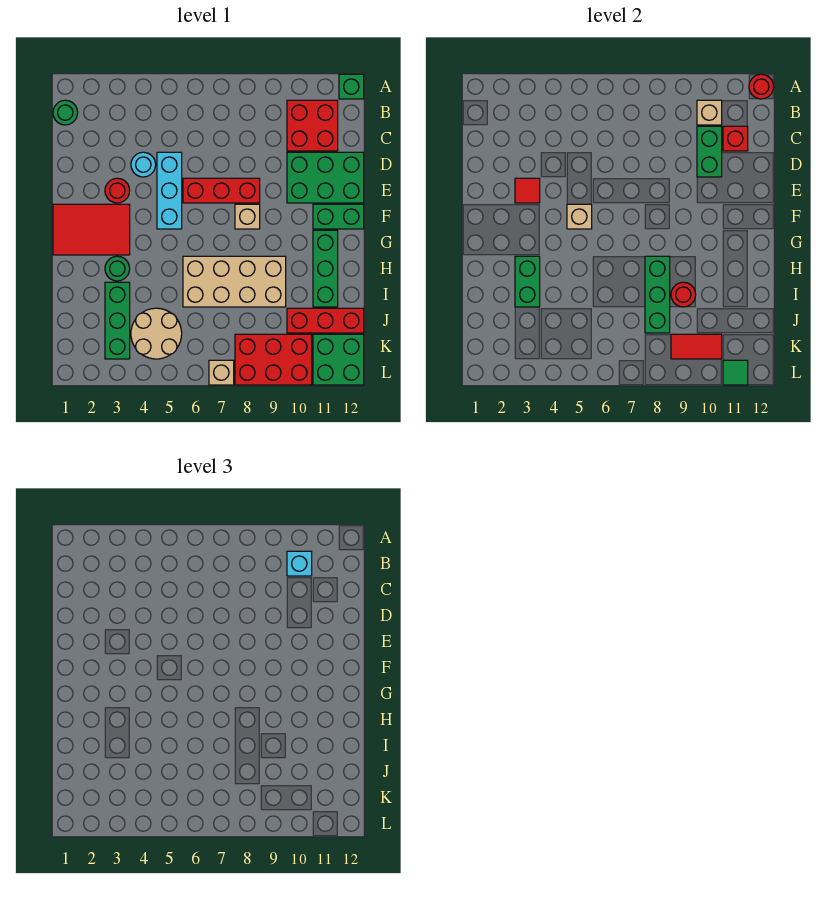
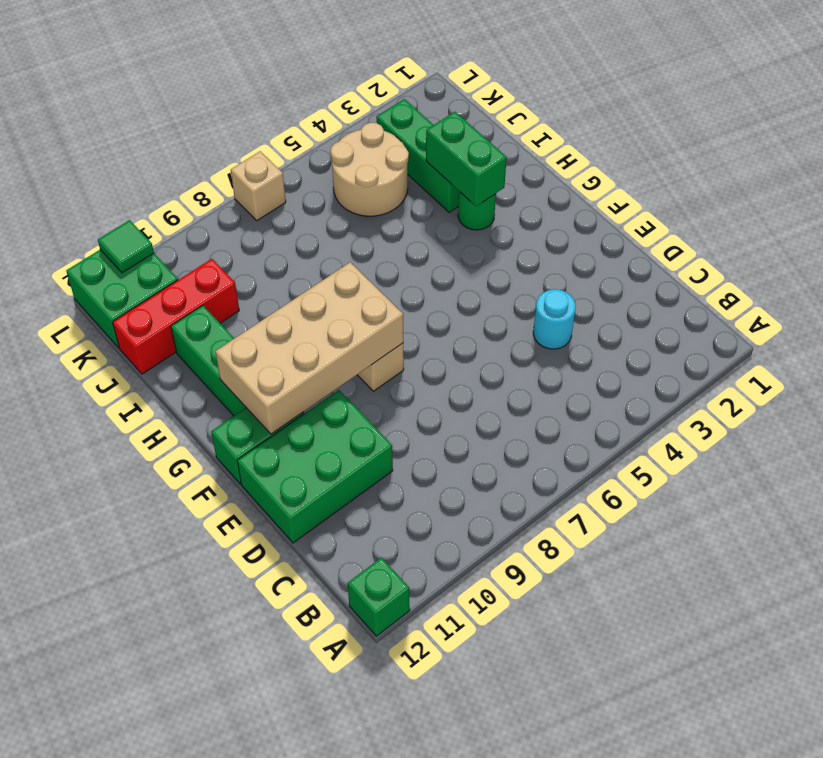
tan brick F8:G11 level 2 -> tan brick H6:I9 level 1
none -> green round brick B1 level 1
none -> red brick B10:C11 level 1
none -> cyan brick D5:F5 level 1
none -> red round brick E3 level 1

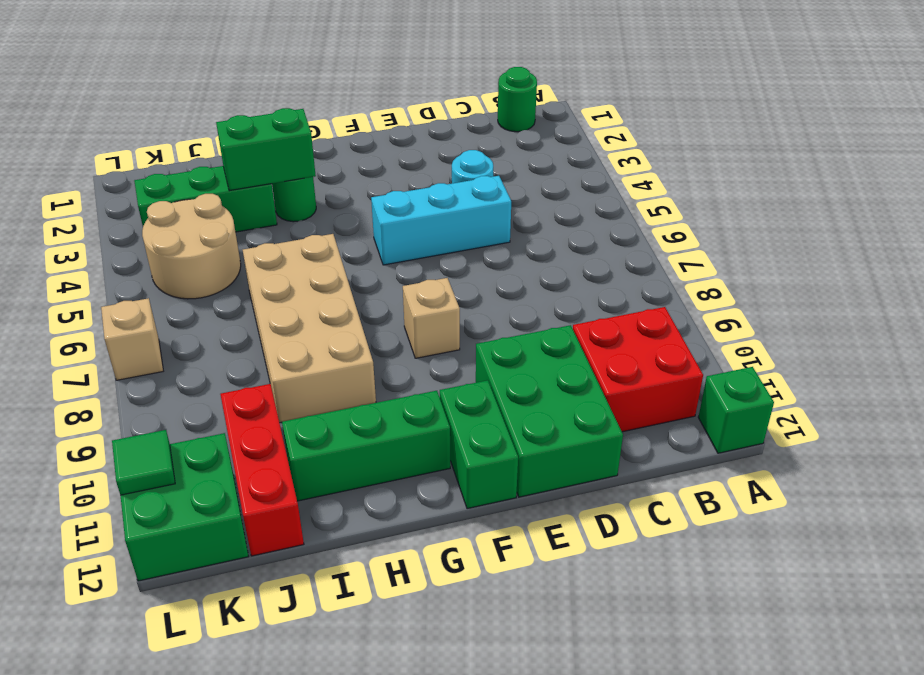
none -> red round brick E3 level 1
none -> red brick E6:E8 level 1
none -> red tile F1:G3 level 1
none -> red brick K8:L10 level 1

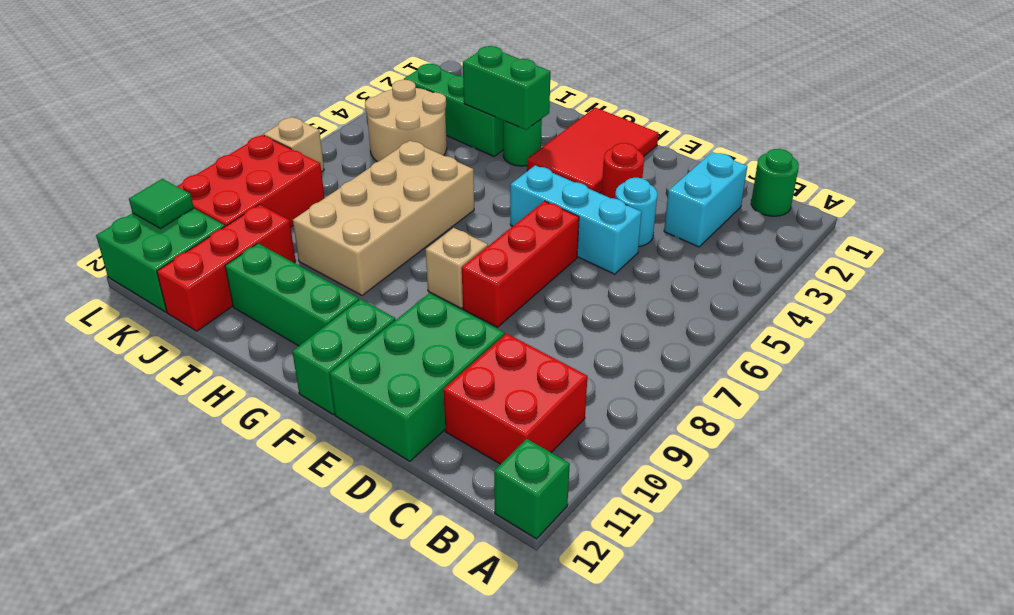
cyan brick C2:C3 level 1 -> none
none -> red round brick A12 level 2
none -> tan brick B10 level 2
none -> green brick C10:D10 level 2
none -> red brick C11 level 2

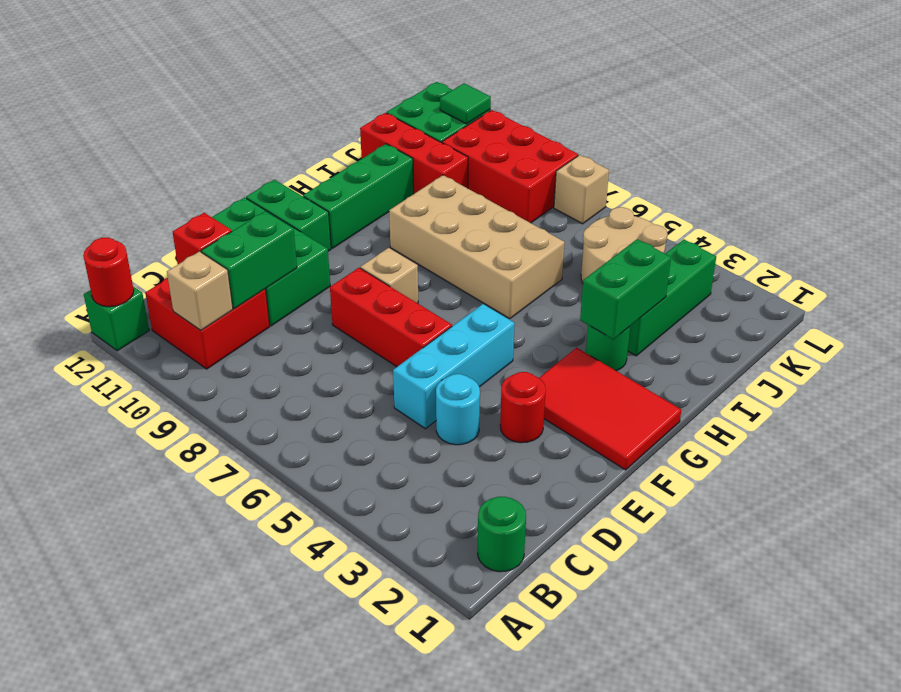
none -> red tile E3 level 2
none -> tan brick F5 level 2
none -> green brick H8:J8 level 2
none -> red round brick I9 level 2

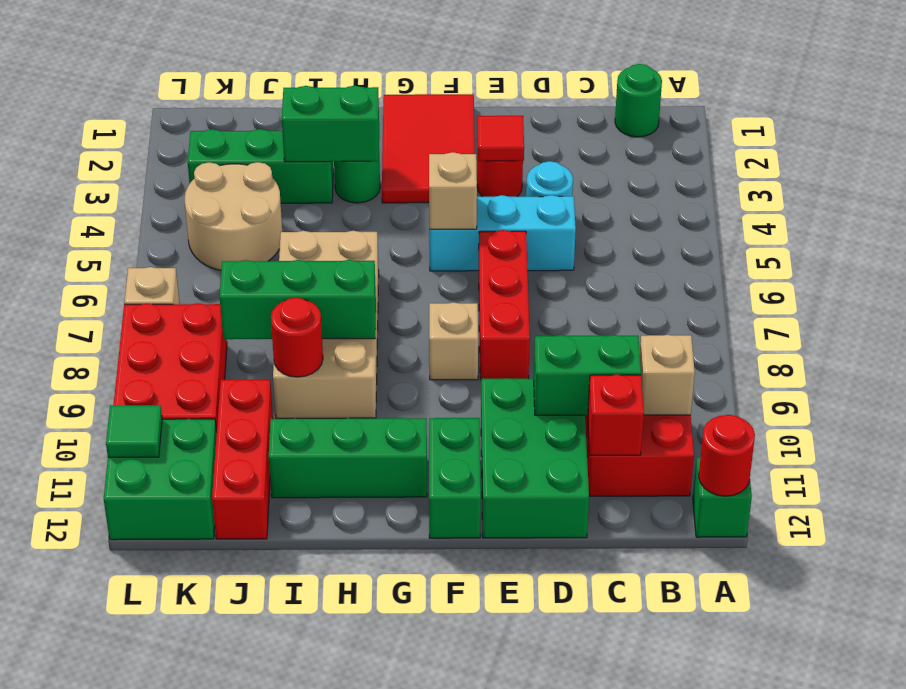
none -> red tile K9:K10 level 2
none -> cyan brick B10 level 3

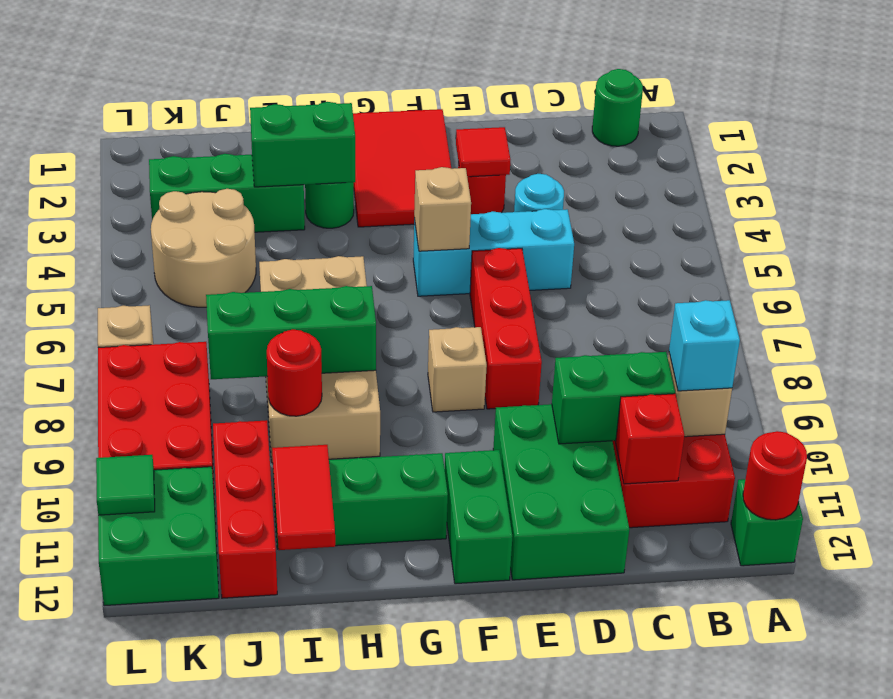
red tile I11:I12 level 2 -> red tile K9:K10 level 2

